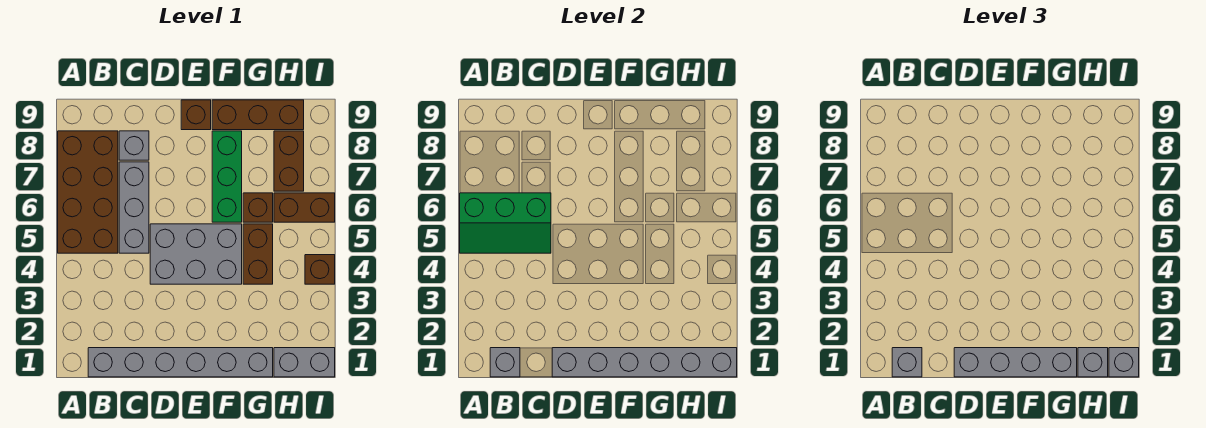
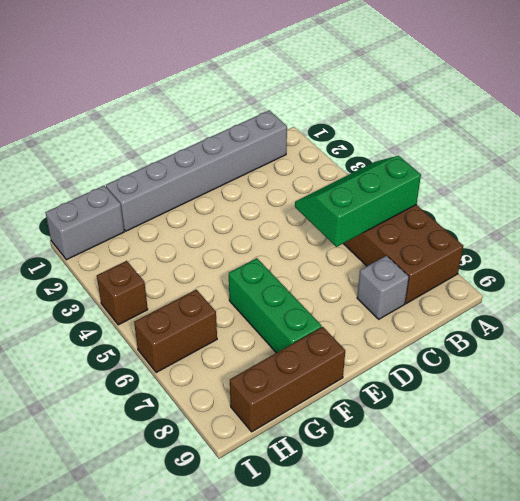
none -> grey brick C5:C7 level 1
none -> grey brick D4:F5 level 1
none -> brown brick E9 level 1

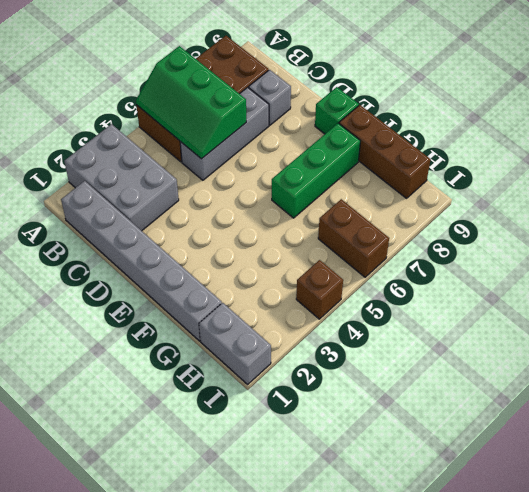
grey brick A2:C3 level 1 -> grey brick D4:F5 level 1
green brick E9 level 1 -> brown brick E9 level 1
none -> brown brick G4:G5 level 1
none -> brown brick G6 level 1
none -> brown brick H7:H8 level 1

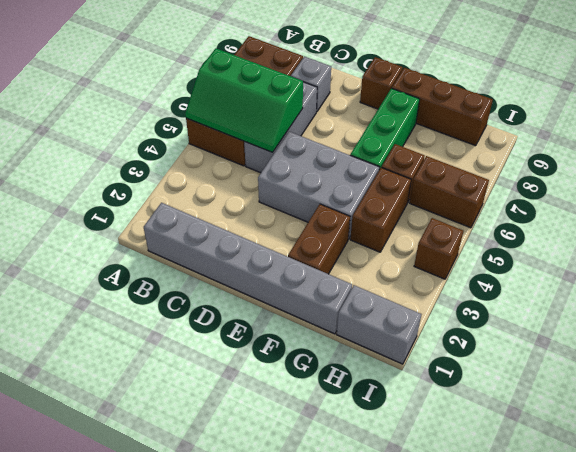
brown brick F2:F3 level 1 -> brown brick H7:H8 level 1
none -> grey brick B1 level 2
none -> grey brick D1:I1 level 2
none -> grey brick B1 level 3

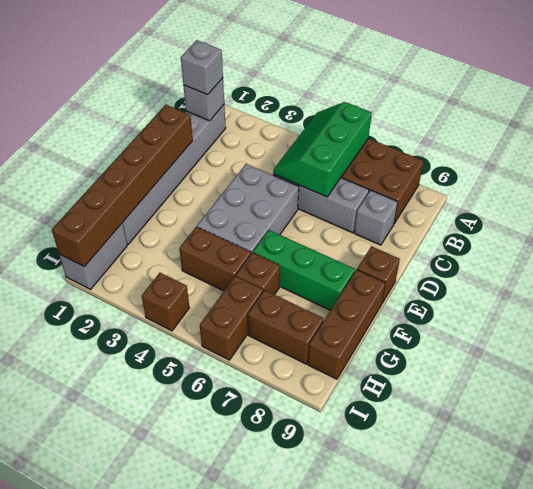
brown brick D1:I1 level 2 -> grey brick D1:I1 level 2
none -> grey brick D1:G1 level 3
none -> grey brick H1 level 3
none -> grey brick I1 level 3

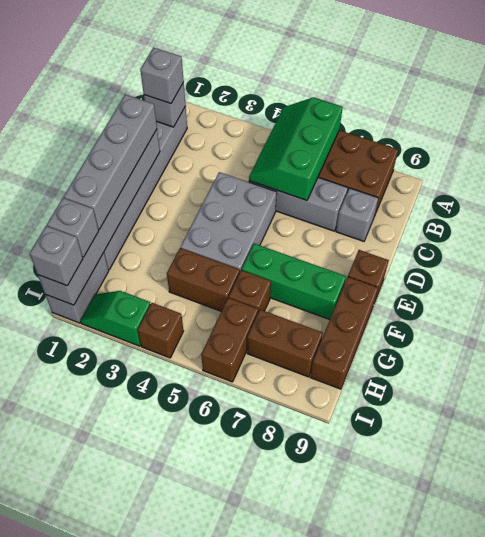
green slope I2:I3 level 1 top 3 -> none

